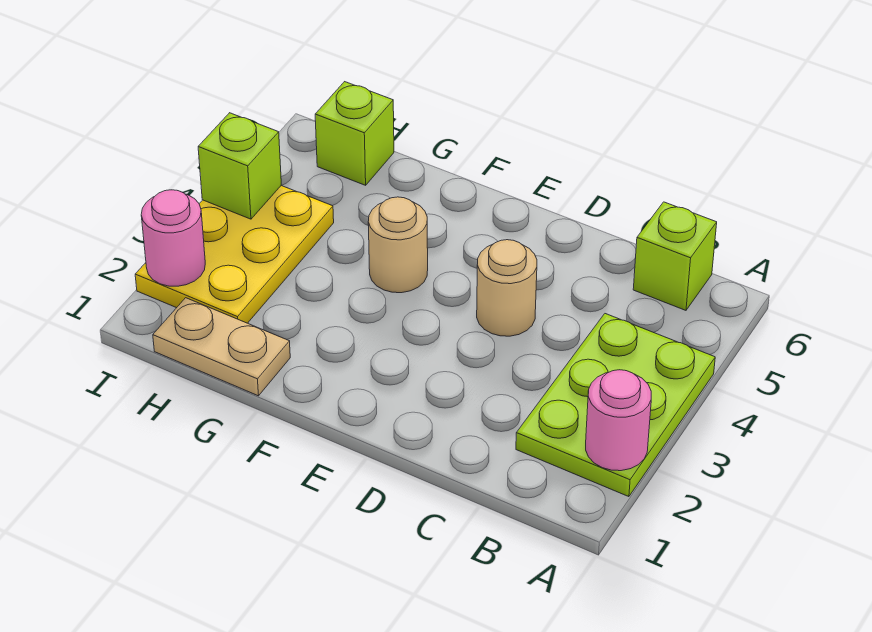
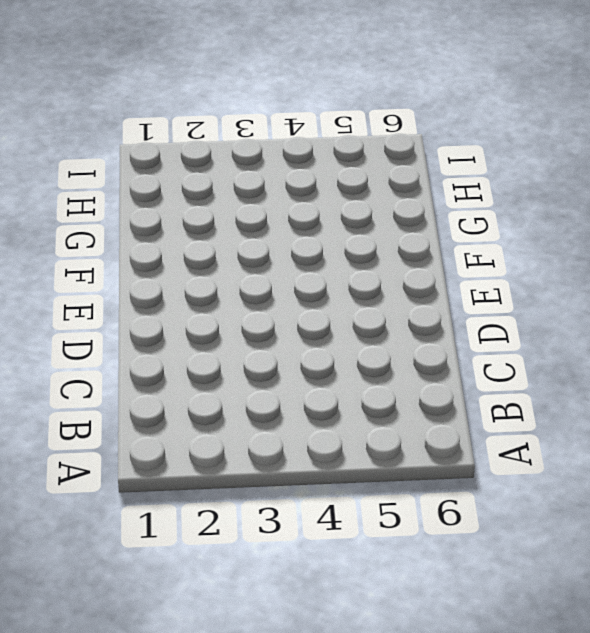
none -> lime plate A2:B4 level 1
none -> lime brick B6 level 1

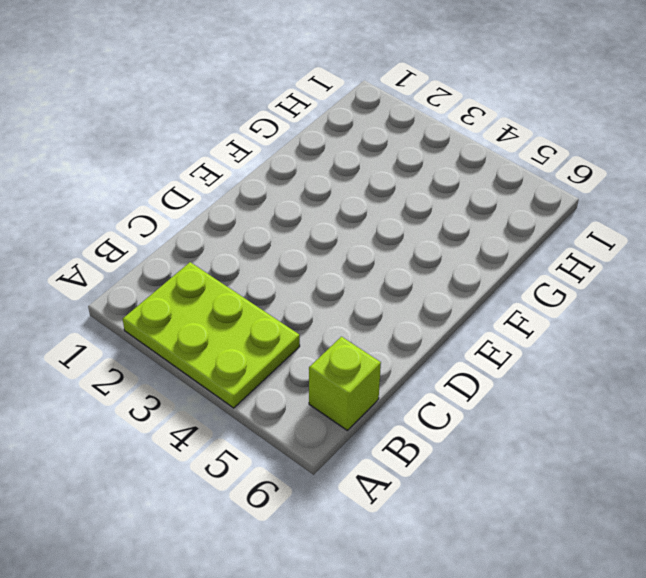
none -> tan round brick D4 level 1
none -> tan round brick F4 level 1

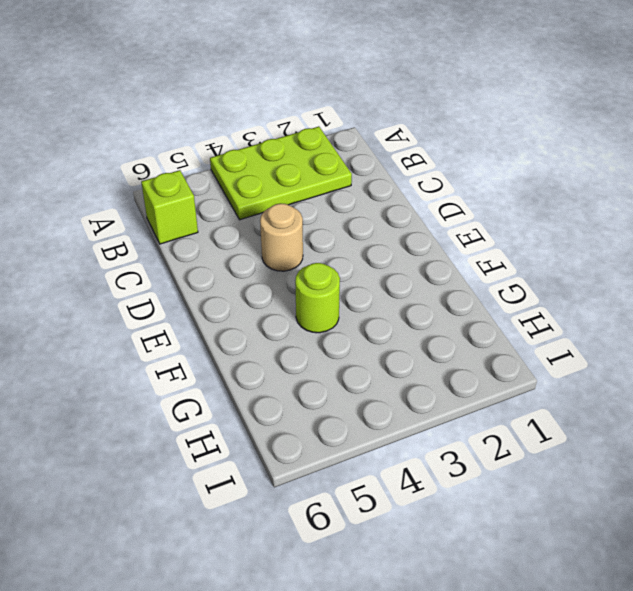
lime round brick F4 level 1 -> tan round brick F4 level 1
none -> tan plate G1:H1 level 1
none -> yellow plate H2:I4 level 1

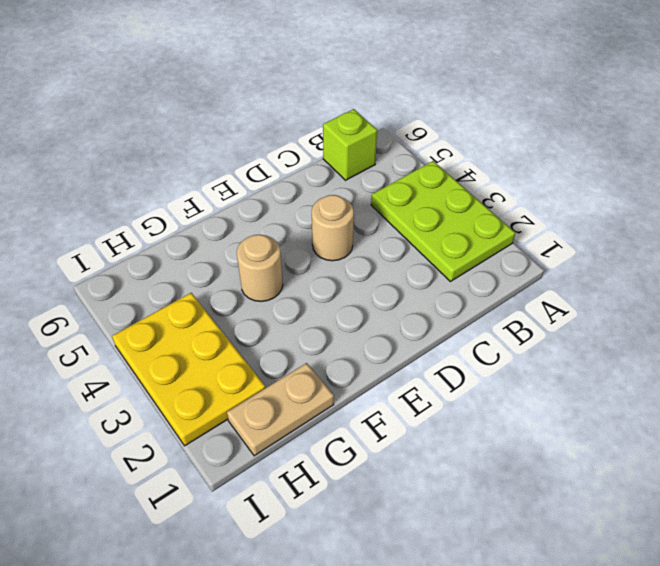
none -> lime brick H6 level 1
none -> pink round brick A2 level 2

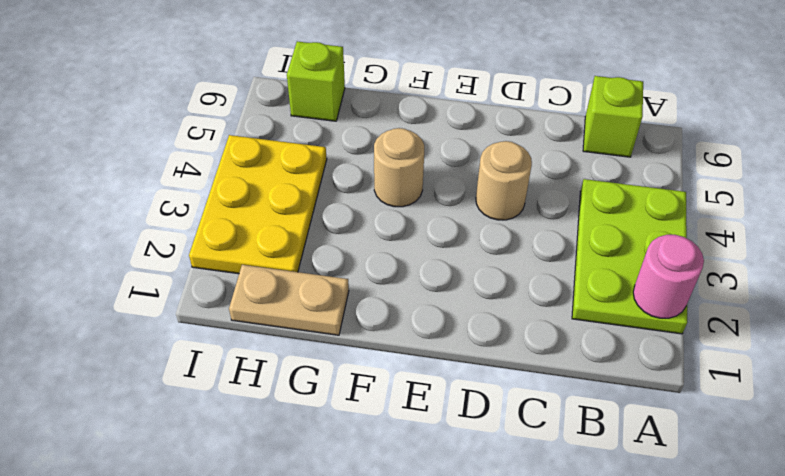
none -> pink round brick I2 level 2
none -> lime brick I4 level 2

